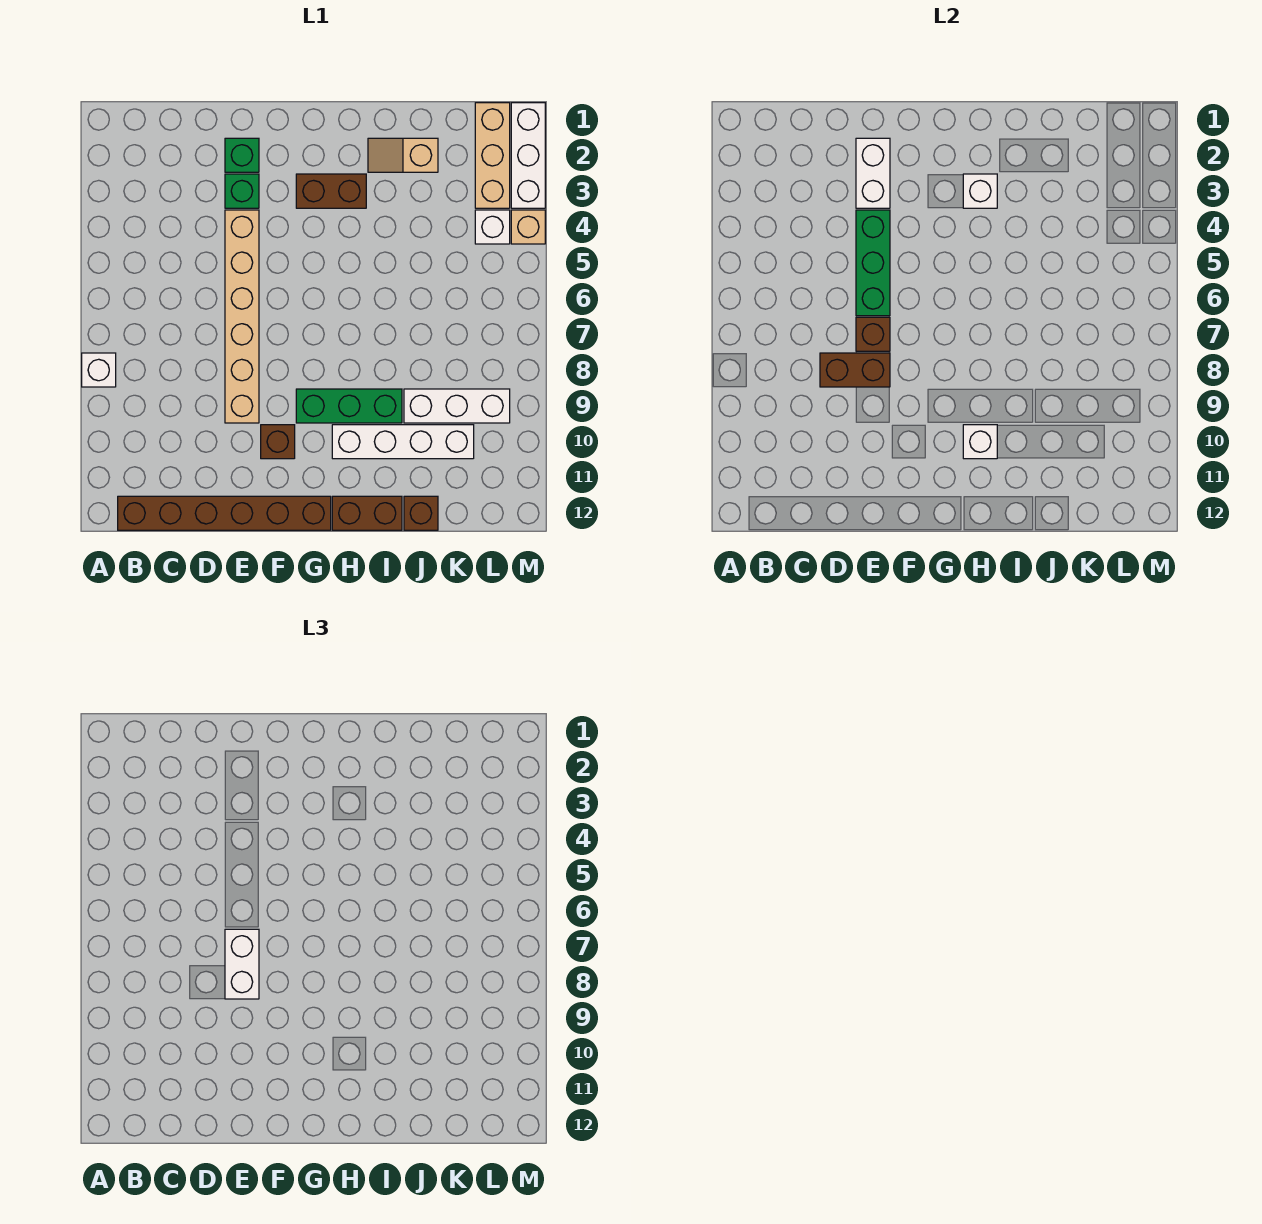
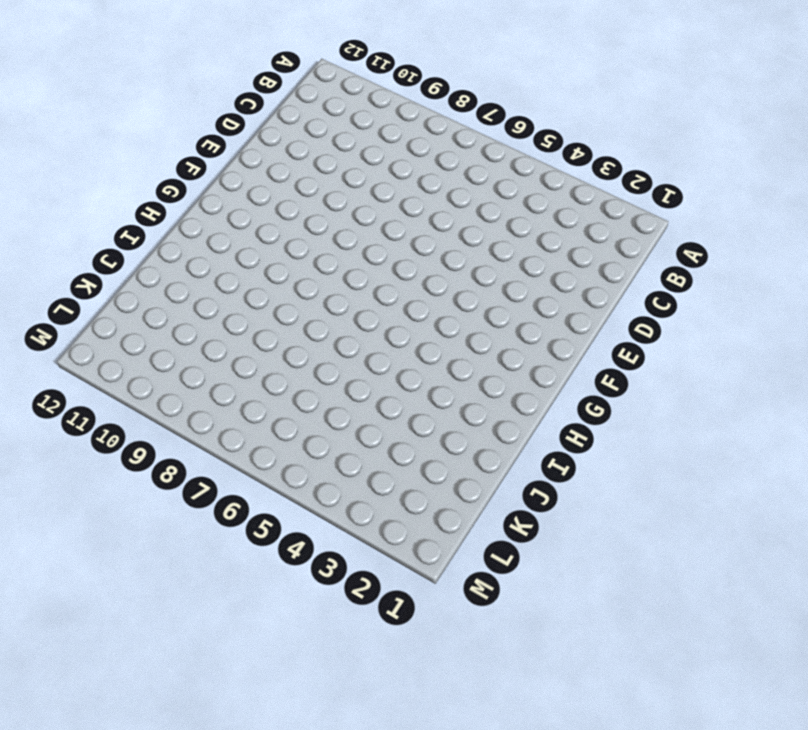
none -> white brick A8 level 1
none -> brown brick B12:G12 level 1
none -> green brick E2 level 1

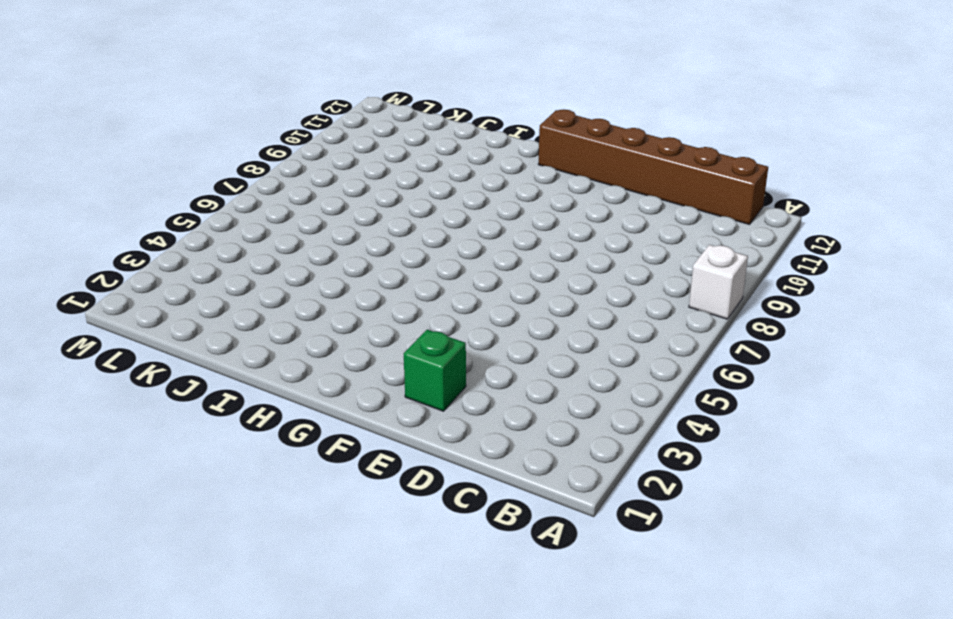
none -> green brick E3 level 1
none -> tan brick E4:E9 level 1
none -> brown brick F10 level 1

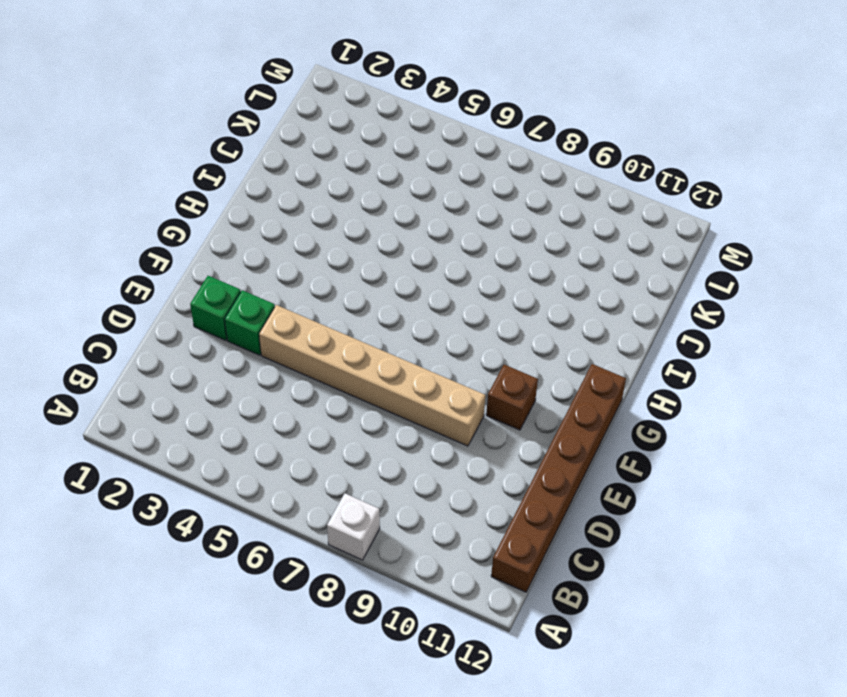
none -> brown brick G3:H3 level 1
none -> green brick G9:I9 level 1
none -> white brick H10:K10 level 1

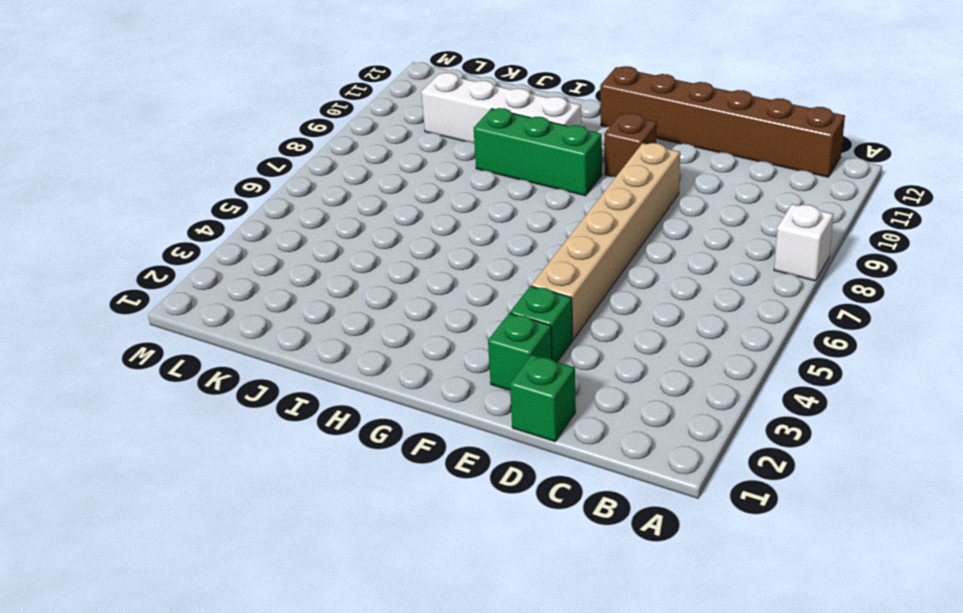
green brick D1 level 1 -> none
none -> brown brick G3:H3 level 1
none -> brown brick H12:I12 level 1
none -> tan slope I2:J2 level 1 top J

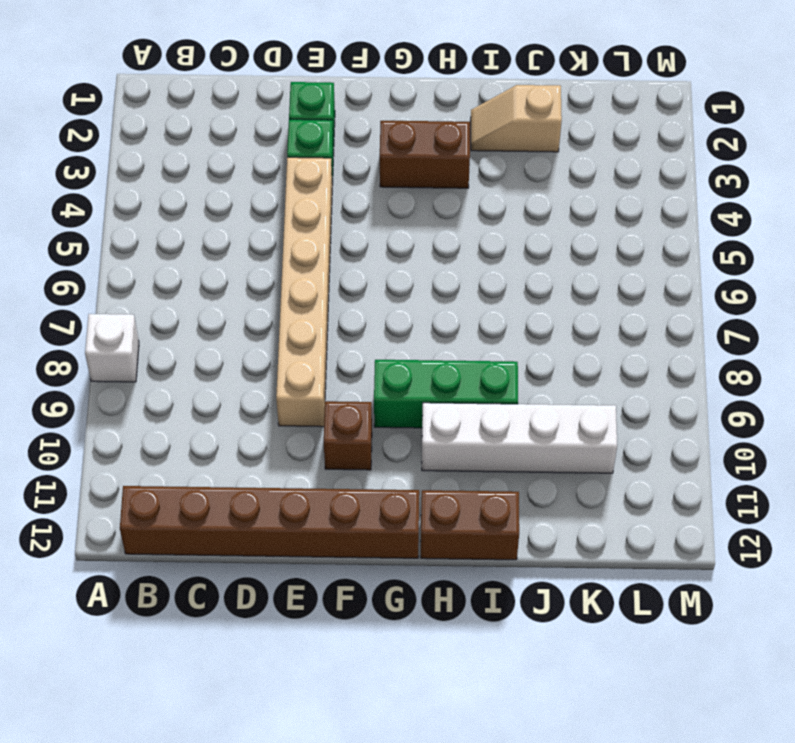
none -> white brick J9:L9 level 1
none -> brown brick J12 level 1
none -> tan brick L1:L3 level 1

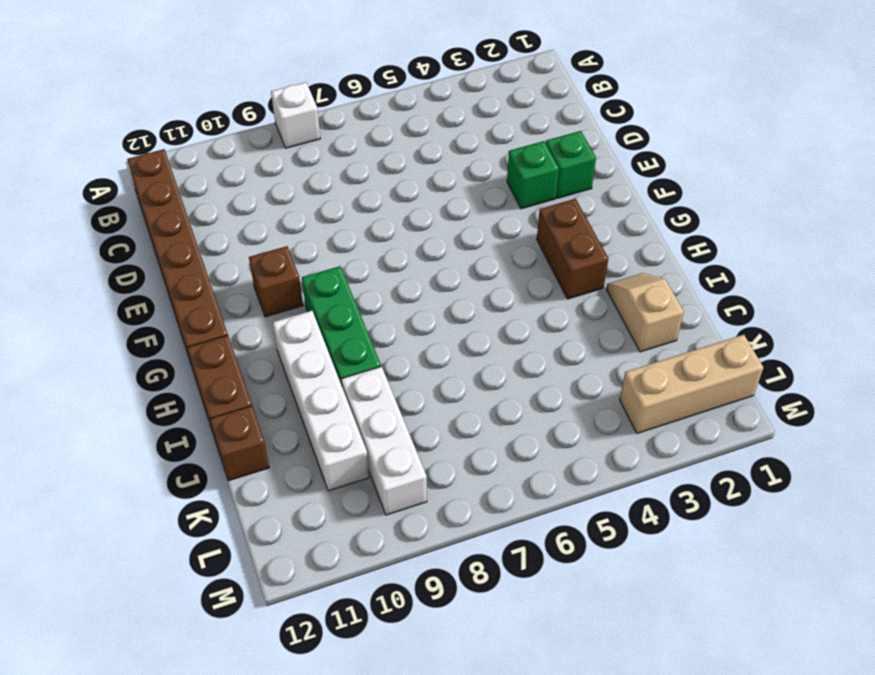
none -> tan brick E4:E9 level 1
none -> white brick L4 level 1
none -> white brick M1:M3 level 1

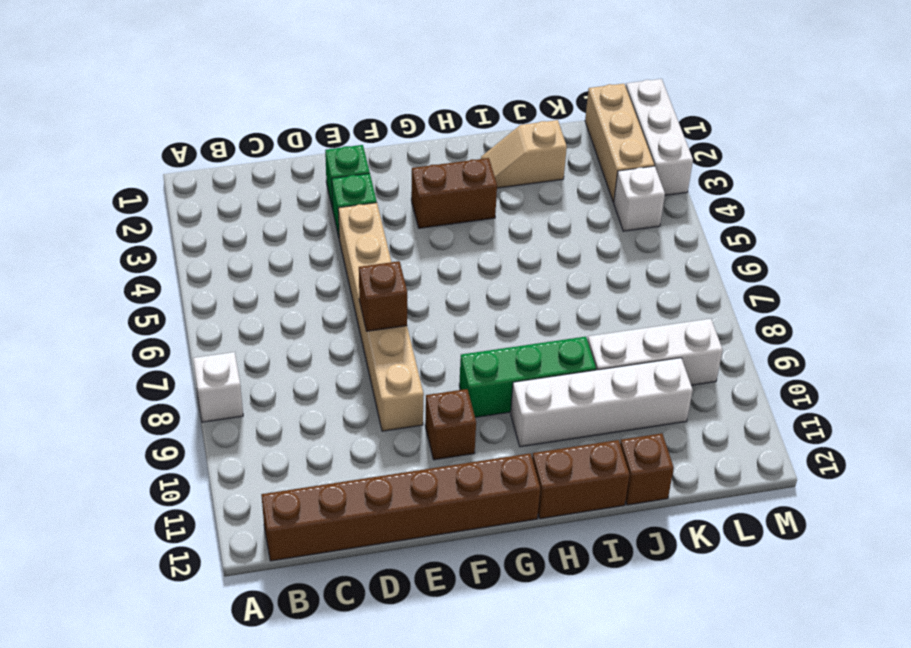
none -> tan brick M4 level 1
none -> brown brick D8:E8 level 2
none -> white brick E2:E3 level 2

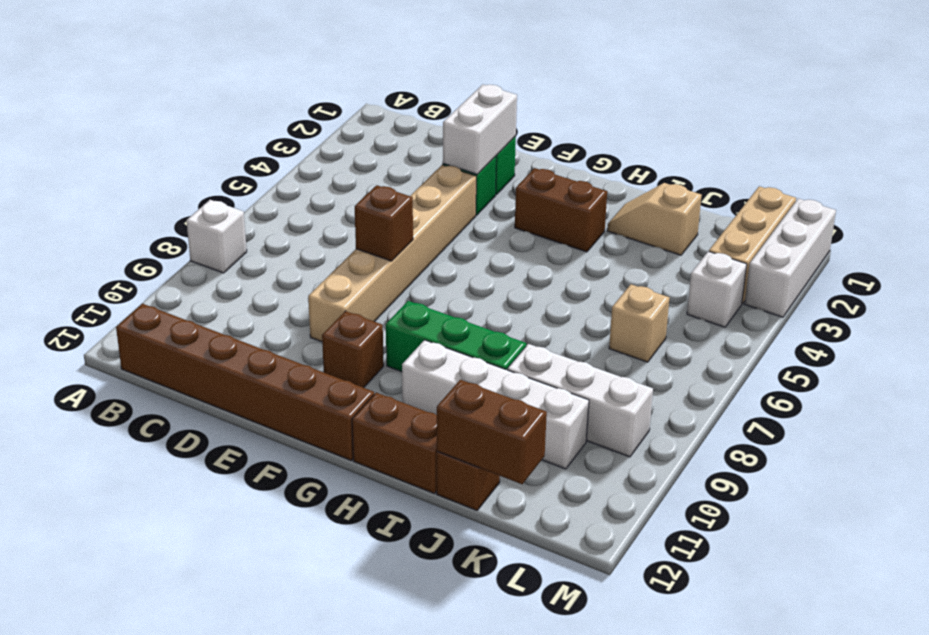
brown brick J12:K12 level 2 -> brown brick D8:E8 level 2
tan brick K6 level 1 -> tan brick M4 level 1
none -> green brick E4:E6 level 2
none -> white brick H3 level 2
none -> white brick H10 level 2

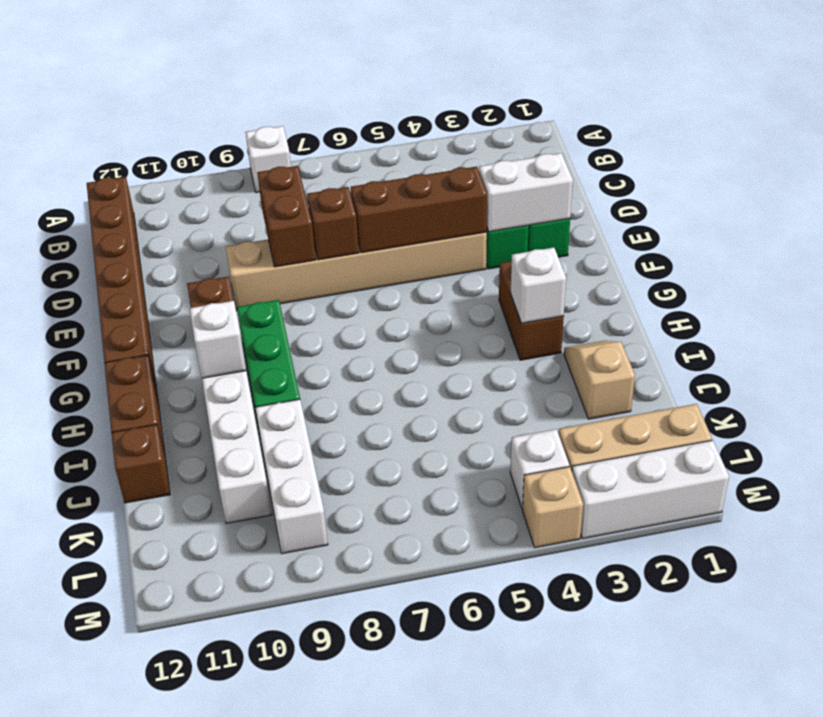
brown brick E4:E6 level 2 -> green brick E4:E6 level 2
none -> white brick E7:E8 level 3

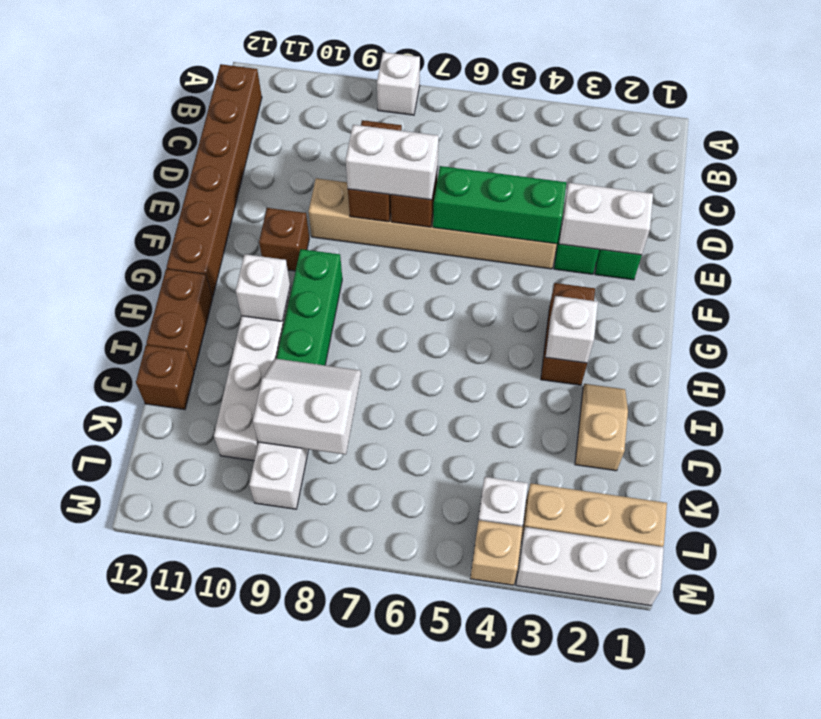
white slope J8:K9 level 2 top K -> none

